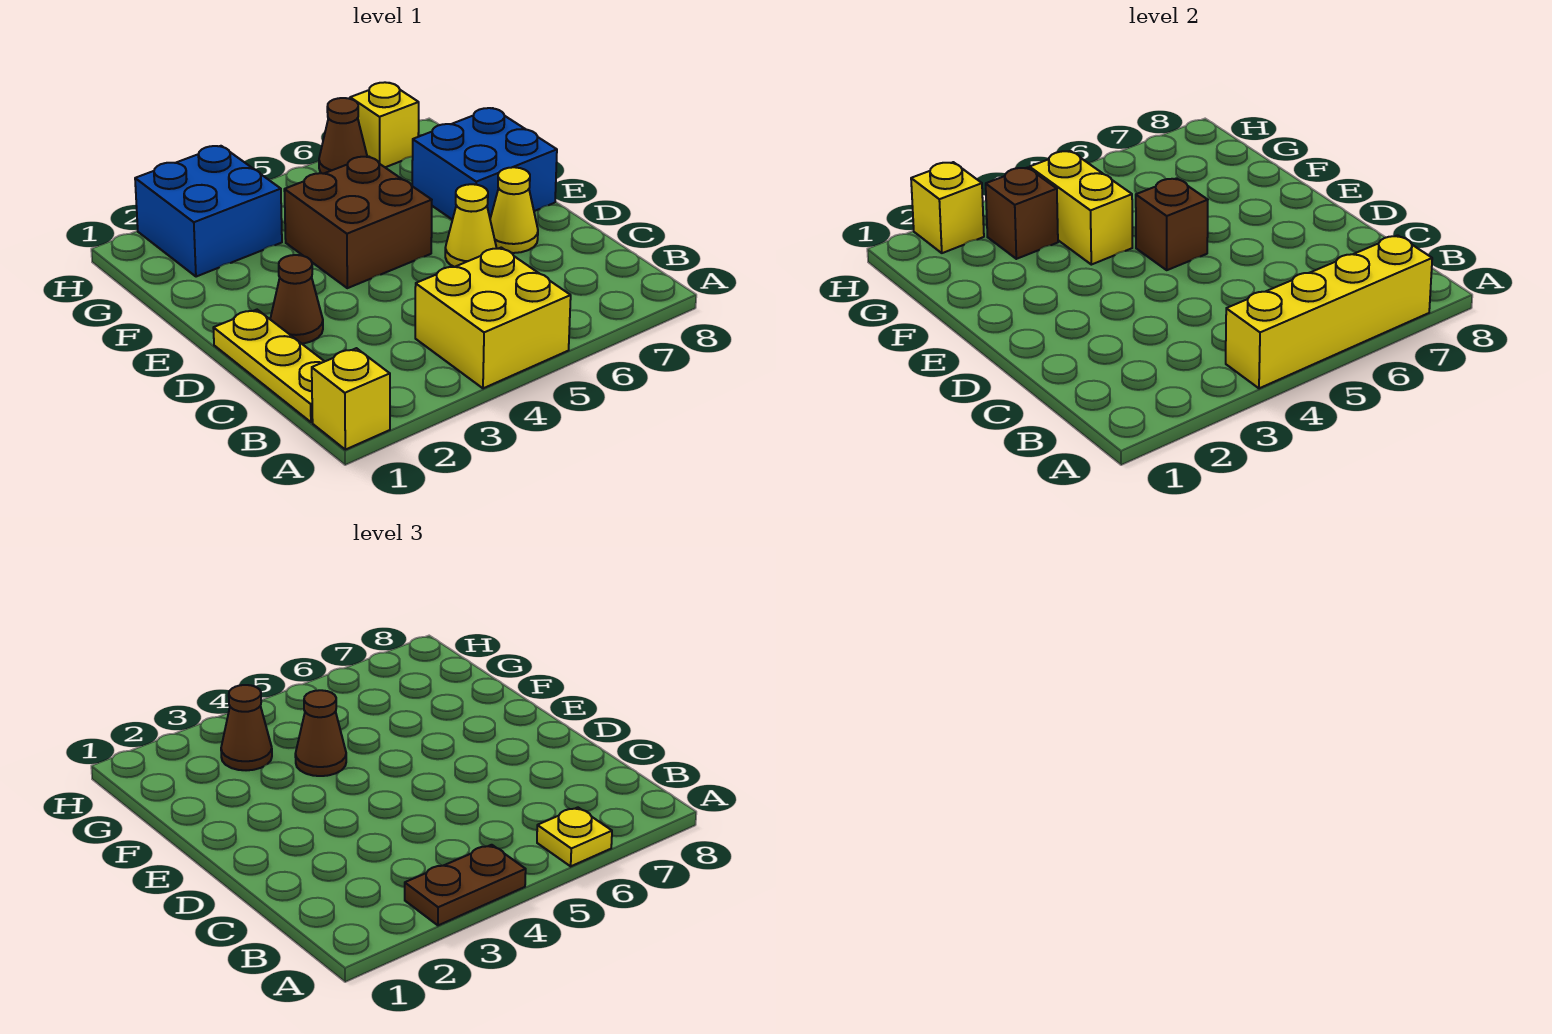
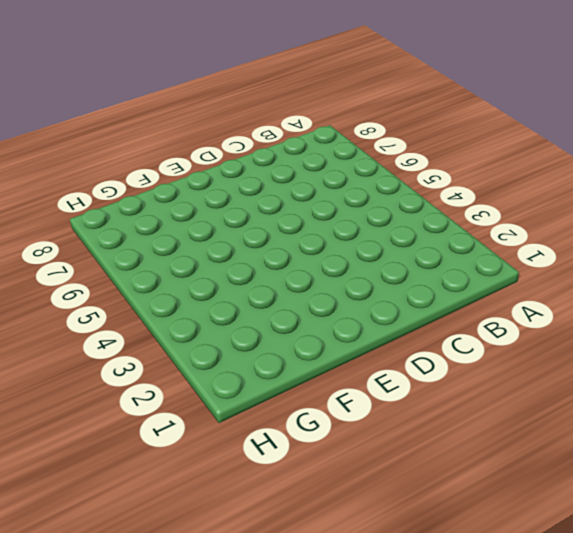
none -> yellow brick A1 level 1
none -> yellow brick A4:B5 level 1
none -> yellow plate B1:D1 level 1

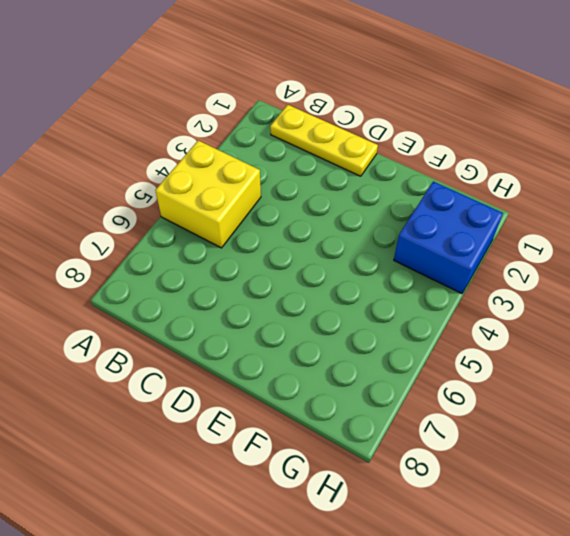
none -> yellow brick A1 level 1
none -> brown cone D2 level 1
none -> yellow cone D6 level 1

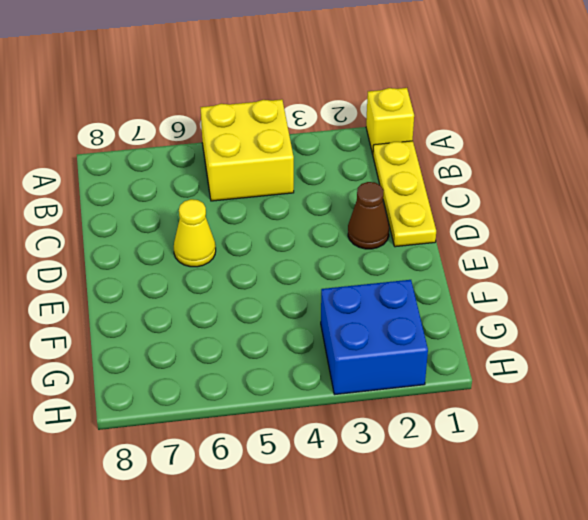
none -> yellow cone D7 level 1
none -> brown brick E4:F5 level 1
none -> blue brick E7:F8 level 1

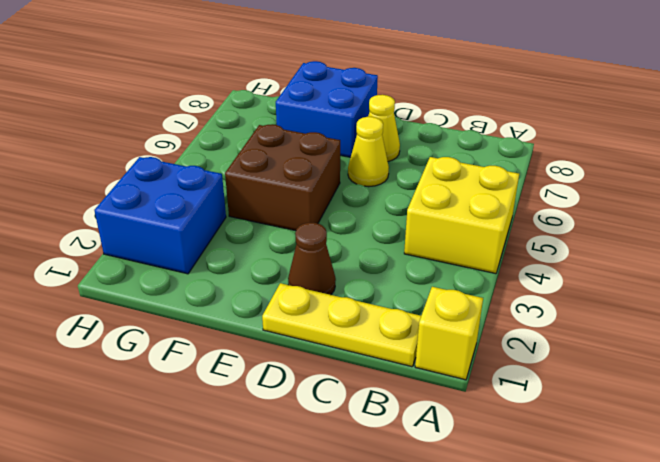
none -> brown cone H6 level 1
none -> yellow brick H7 level 1
none -> yellow brick A4:A7 level 2

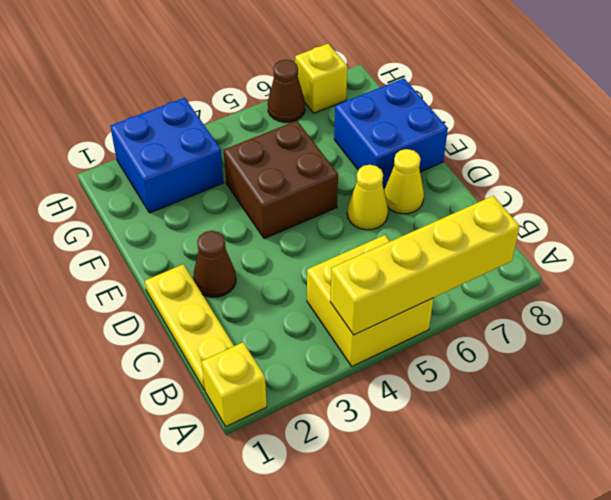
none -> brown brick E5 level 2
none -> yellow brick F4:G4 level 2
none -> brown brick G3 level 2

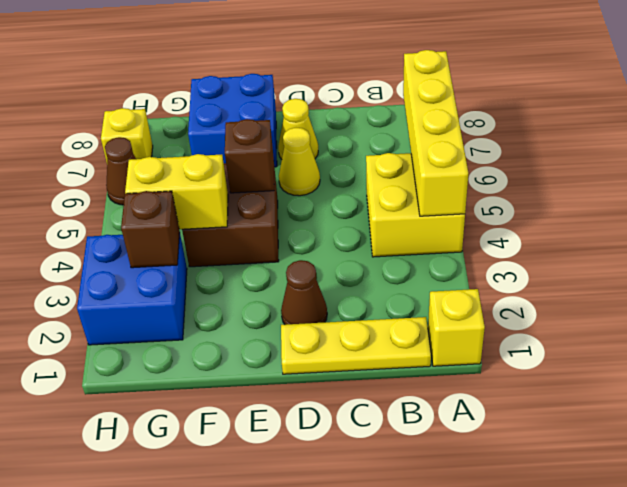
none -> yellow brick H2 level 2
none -> brown plate A3:A4 level 3
none -> yellow plate A6 level 3

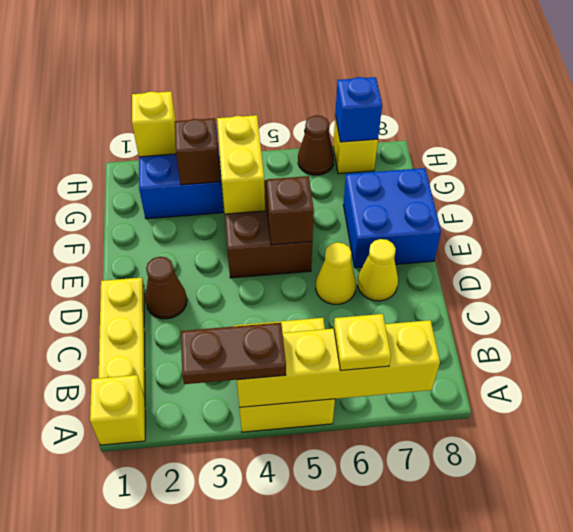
blue brick H7 level 2 -> none
none -> brown cone F4 level 3
none -> brown cone G3 level 3

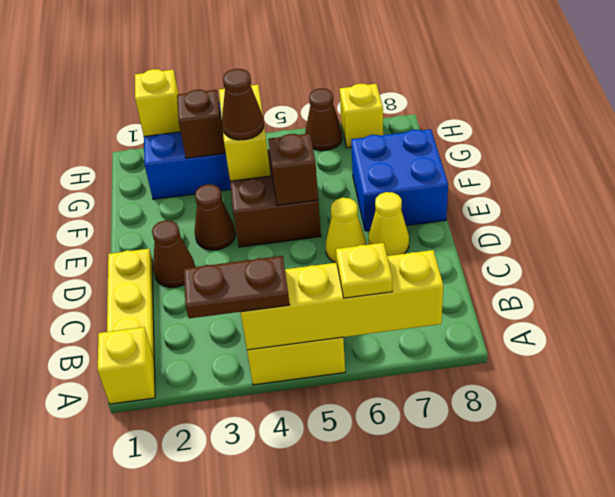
brown cone E3 level 1 -> brown cone G3 level 3

